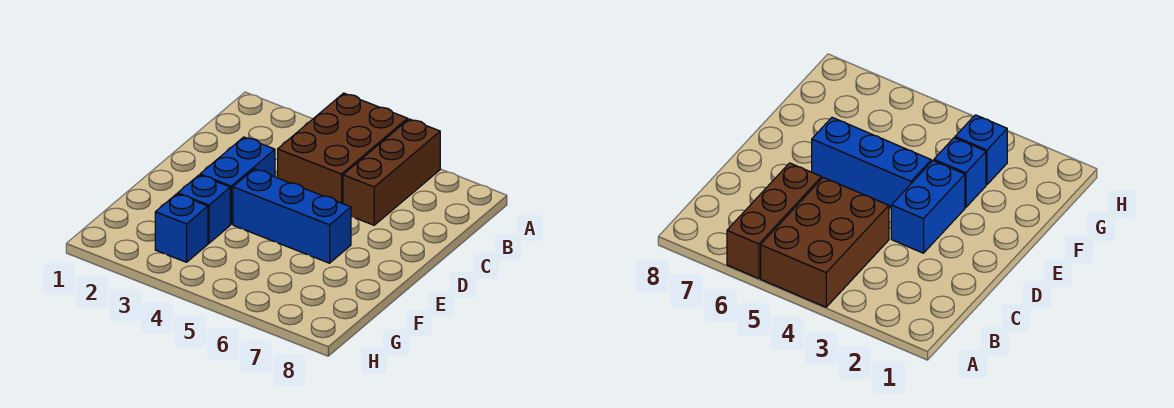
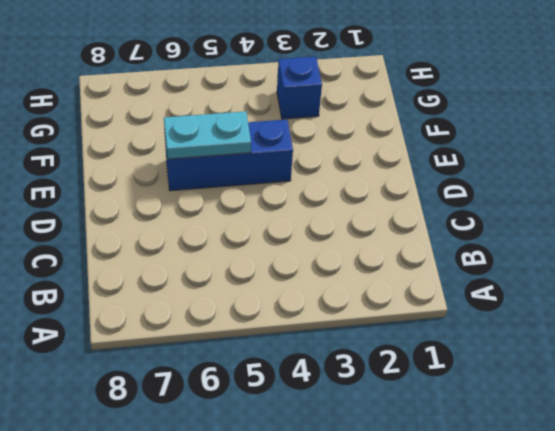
cyan plate E5:E6 level 2 -> none
none -> brown brick A4:C5 level 1
none -> brown brick A6:C6 level 1

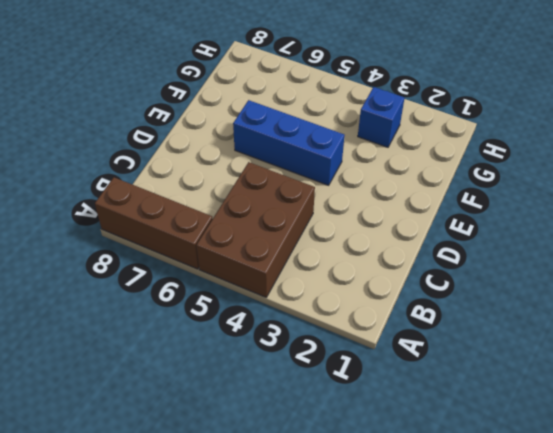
brown brick A6:A8 level 1 -> brown brick A6:C6 level 1
none -> blue brick D3:E3 level 1
none -> blue brick F3 level 1

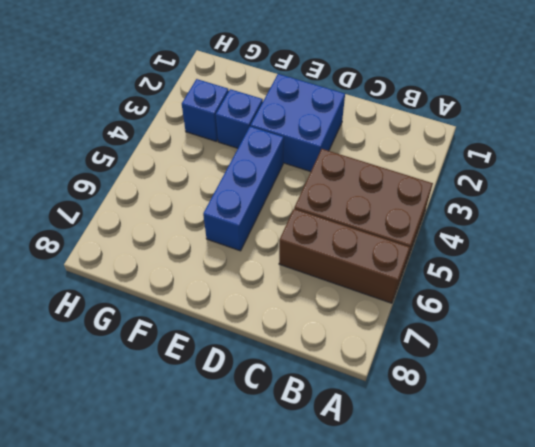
blue brick D2:E3 level 1 -> blue brick D3:E3 level 1

